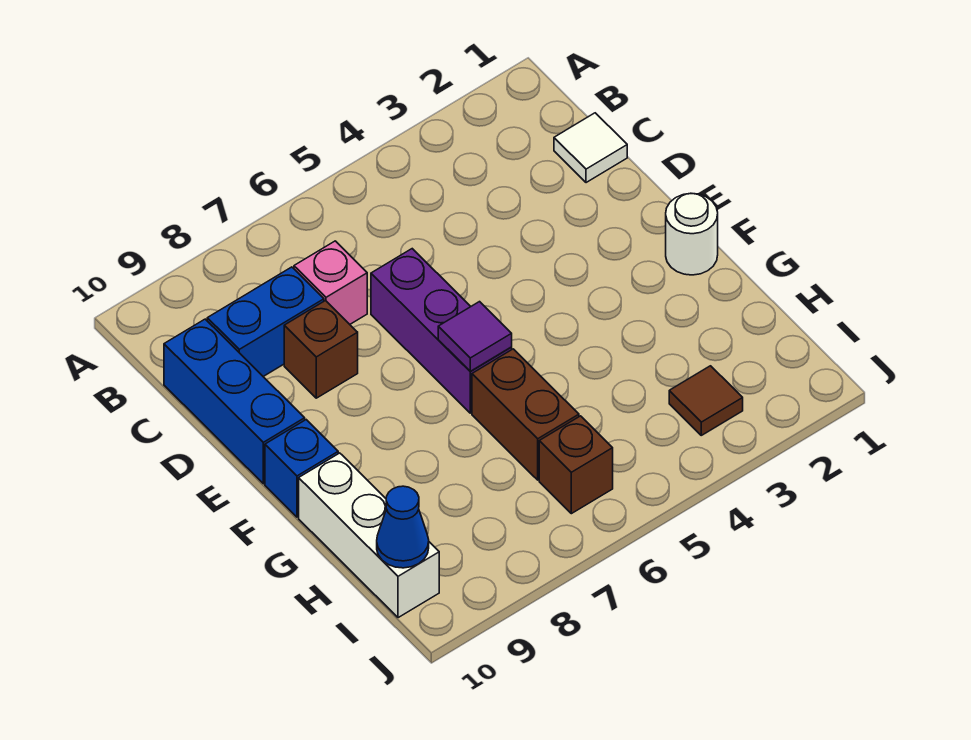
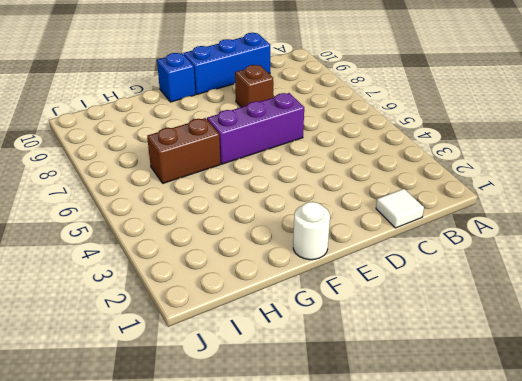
none -> pink brick C7 level 1
none -> blue brick C8:C9 level 1
none -> white brick G10:I10 level 1

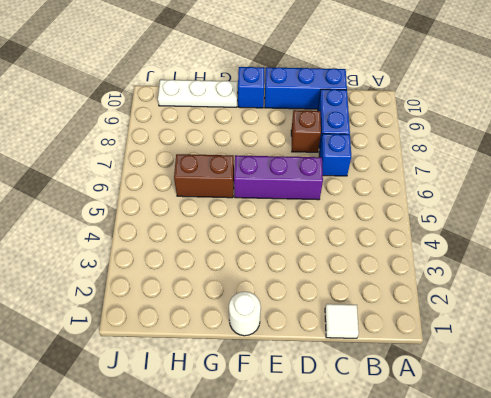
blue brick C7 level 1 -> pink brick C7 level 1
white plate G10:I10 level 1 -> white brick G10:I10 level 1
none -> brown tile I3 level 1
none -> brown brick I6 level 1
none -> purple tile F6 level 2

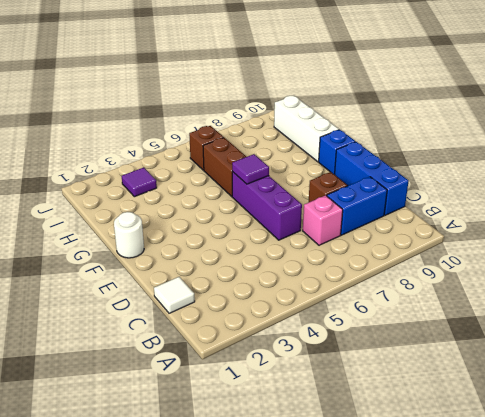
purple tile I3 level 1 -> brown tile I3 level 1
none -> blue cone I10 level 2

